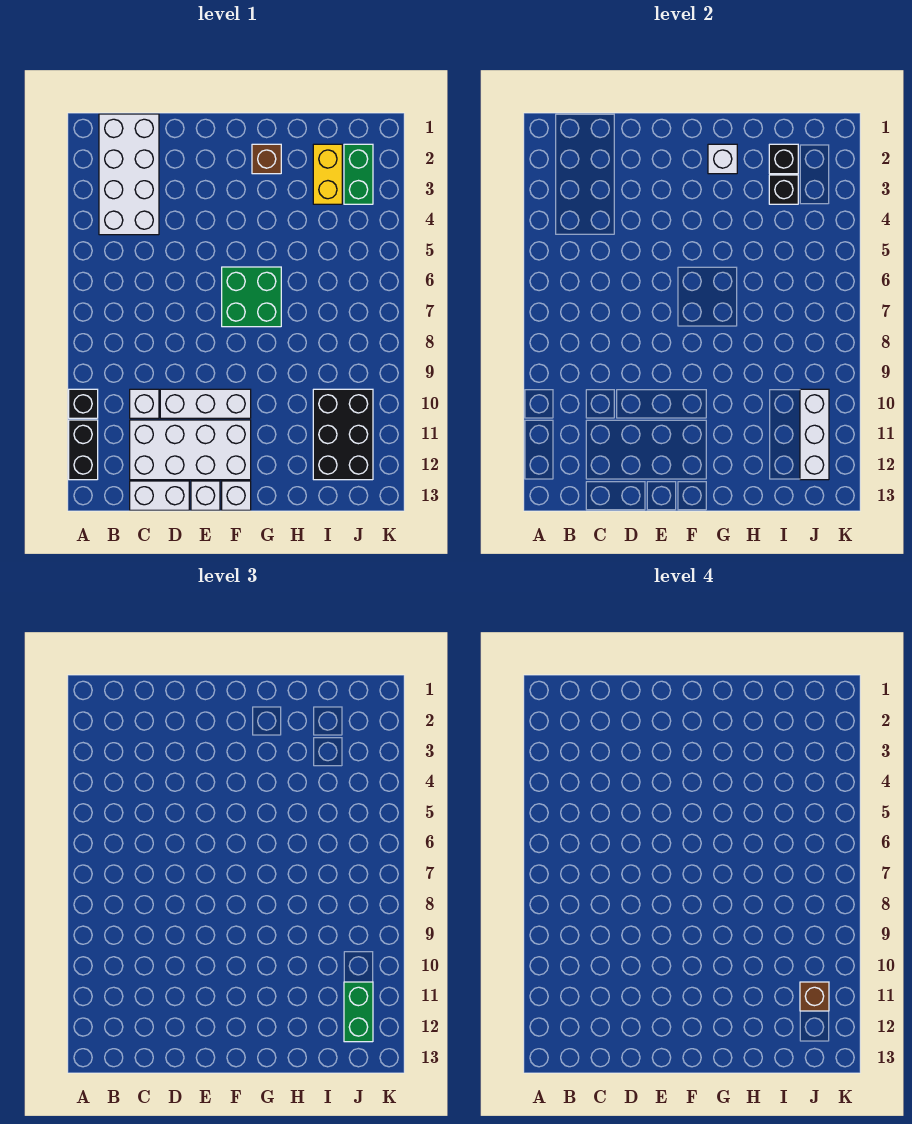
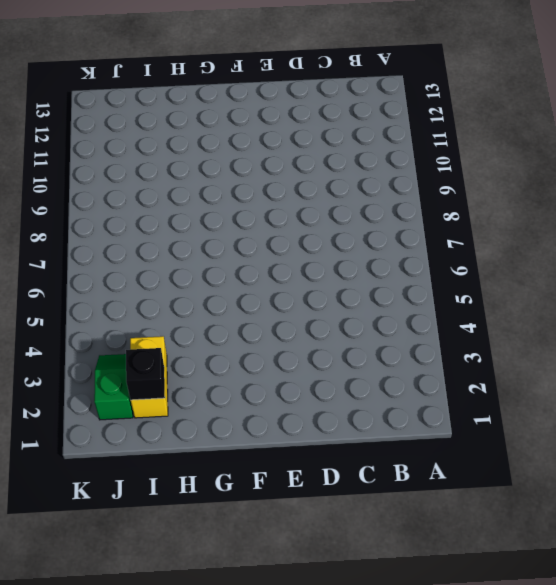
green slope J2:J3 level 1 top 2 -> green brick J2:J3 level 1
none -> black brick A10 level 1
none -> black brick A11:A12 level 1
none -> white brick B1:C4 level 1

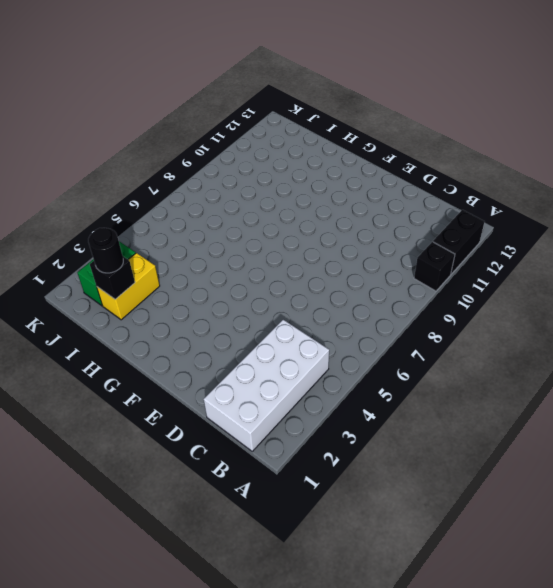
black round brick I2 level 3 -> none
none -> white brick C10 level 1
none -> white brick C11:F12 level 1
none -> white brick C13:D13 level 1

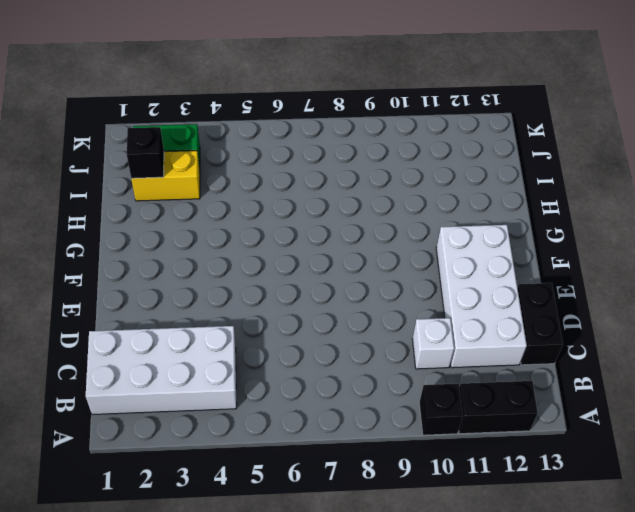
black brick C13:D13 level 1 -> white brick C13:D13 level 1
none -> white brick D10:F10 level 1
none -> white brick E13 level 1
none -> green brick F6:G7 level 1

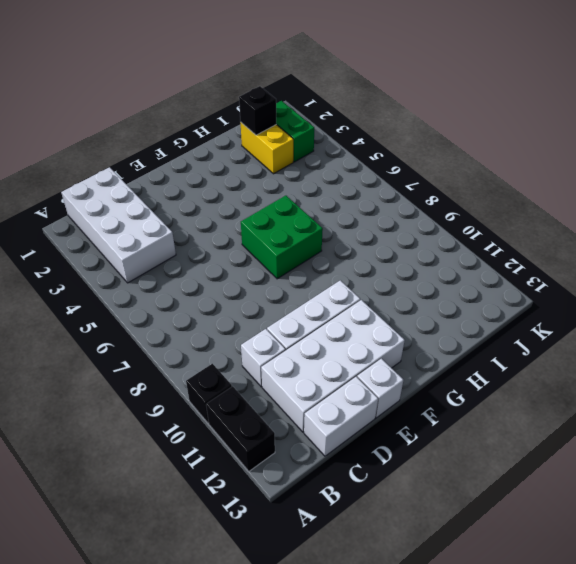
none -> white brick F13 level 1
none -> brown brick G2 level 1
none -> black brick I10:J12 level 1

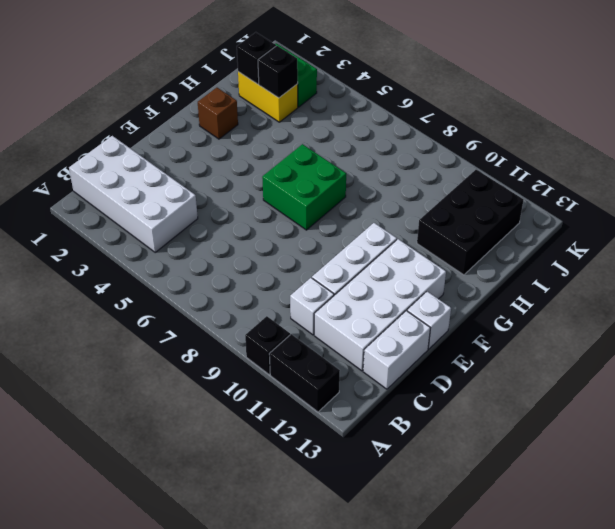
black brick H11:J12 level 1 -> black brick I10:J12 level 1
none -> white brick F13 level 1
none -> white brick G2 level 2
none -> white brick J10:J12 level 2

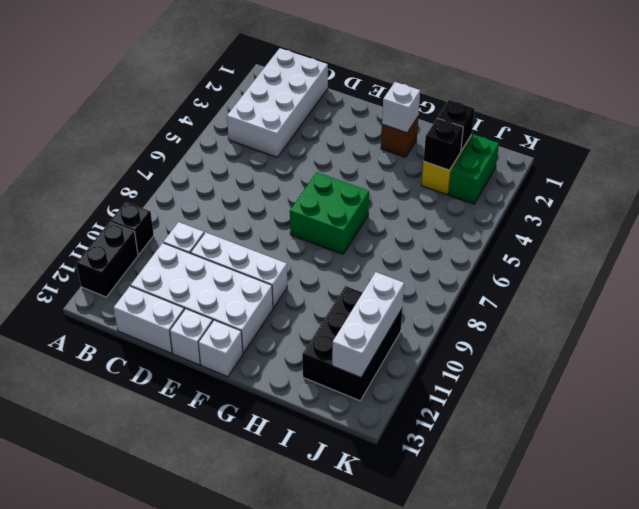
none -> green brick J11:J12 level 3
none -> brown brick J11 level 4

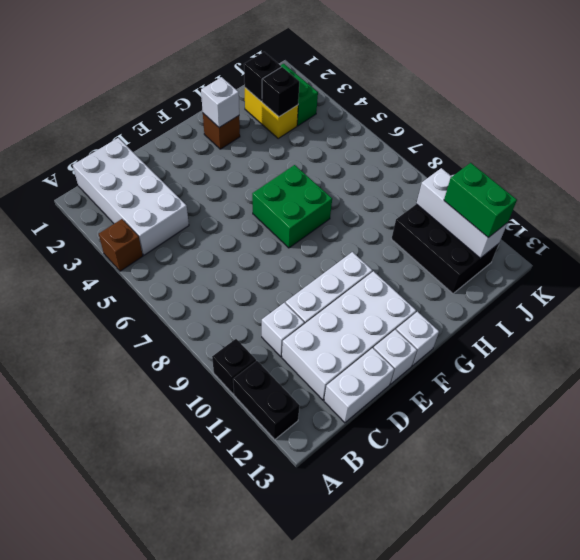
brown brick A4 level 1 -> brown brick J11 level 4

